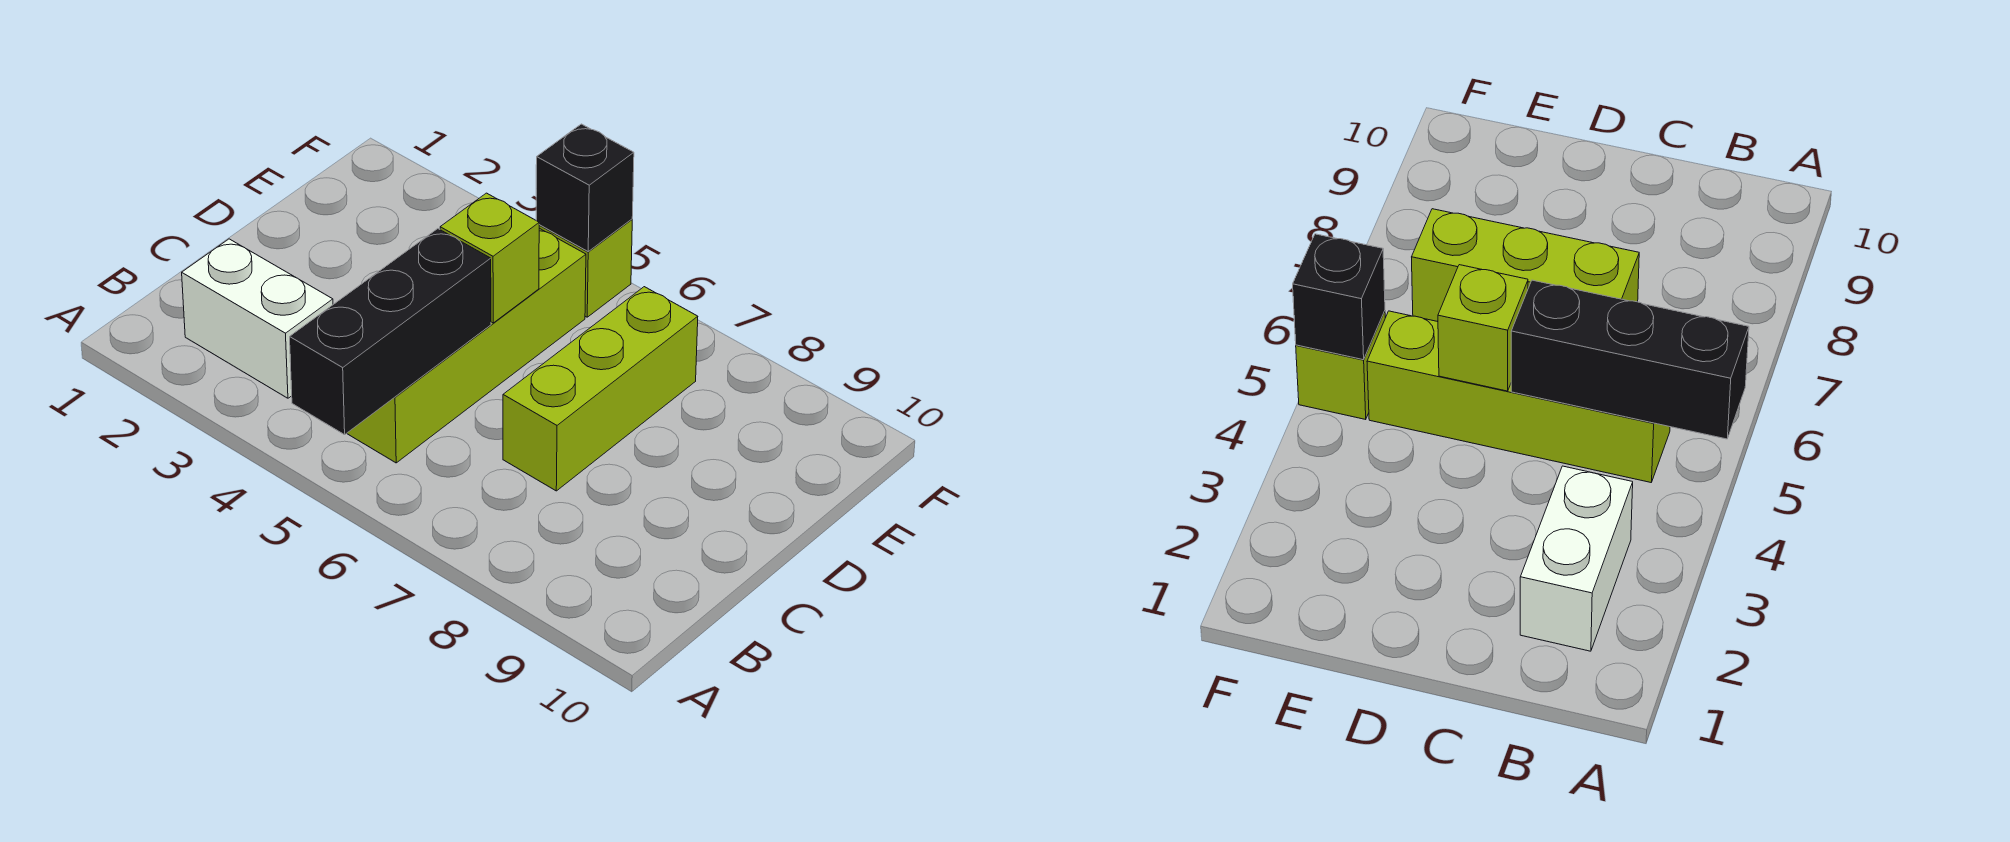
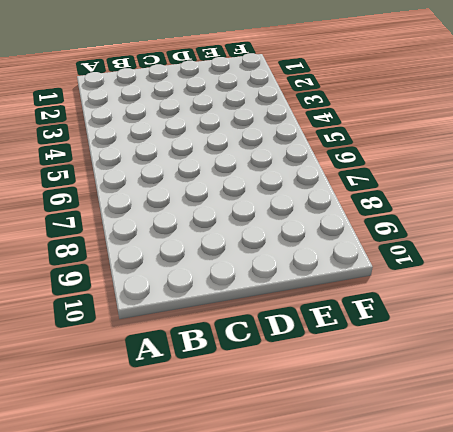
none -> white brick B2:B3 level 1
none -> lime brick B5:E5 level 1

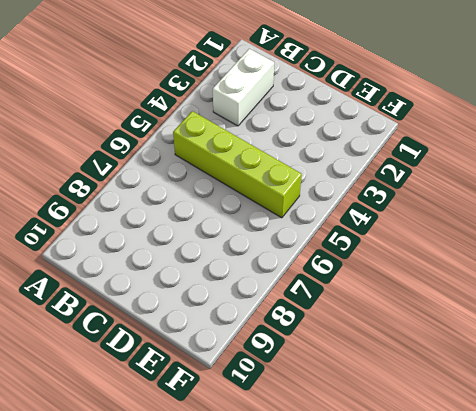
none -> lime brick C7:E7 level 1
none -> lime brick F5 level 1

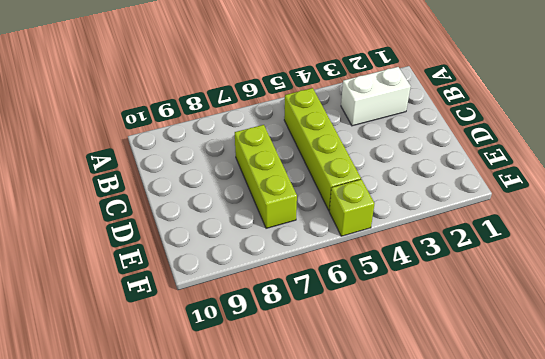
none -> black brick A5:C5 level 2
none -> lime brick D5 level 2

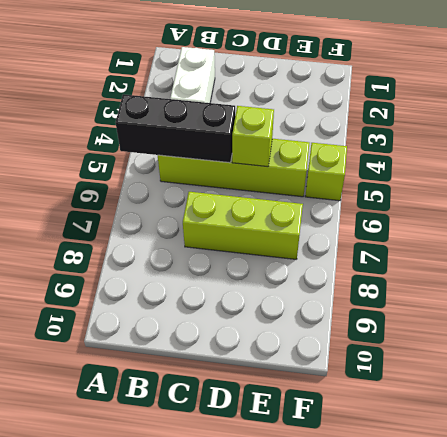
none -> black brick F5 level 2

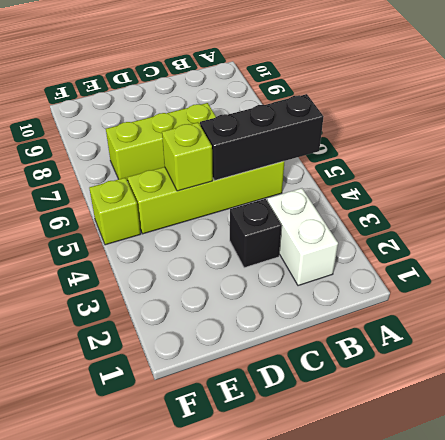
black brick C3 level 1 -> black brick F5 level 2

